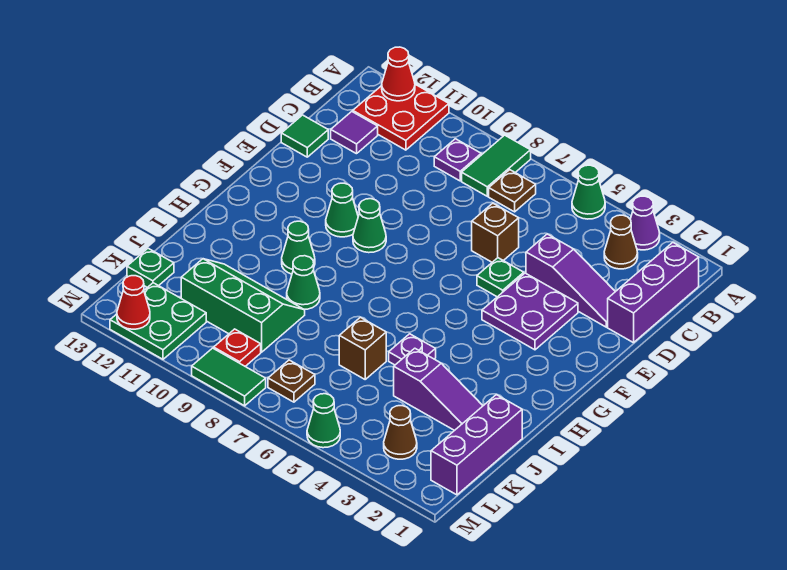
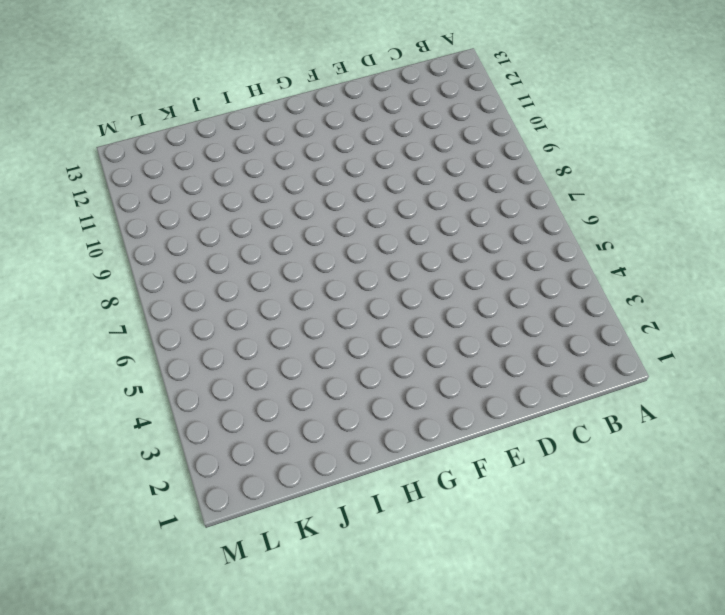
none -> purple cone A3 level 1
none -> green cone A5 level 1
none -> green tile A8:B8 level 1
none -> red plate A11:B12 level 1

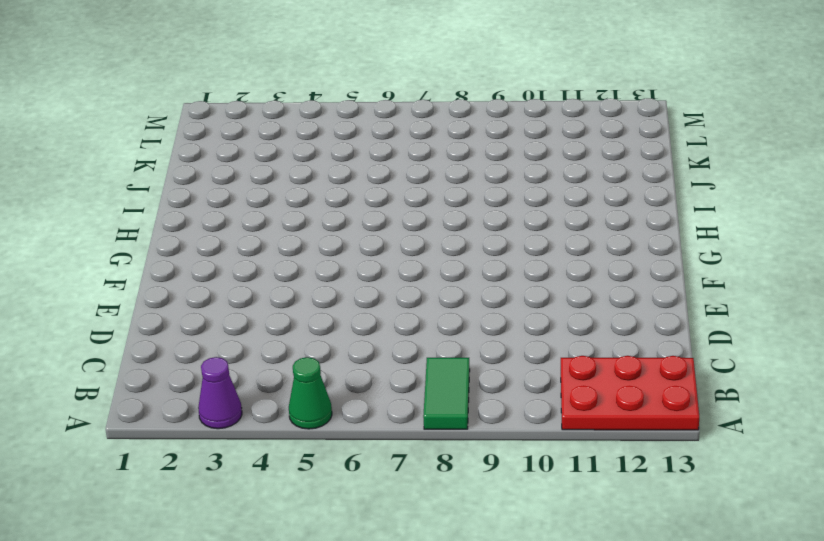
red plate A11:B13 level 1 -> red plate A11:B12 level 1
none -> purple brick B1:D1 level 1
none -> brown cone B3 level 1
none -> brown plate B7 level 1
none -> purple plate B9 level 1

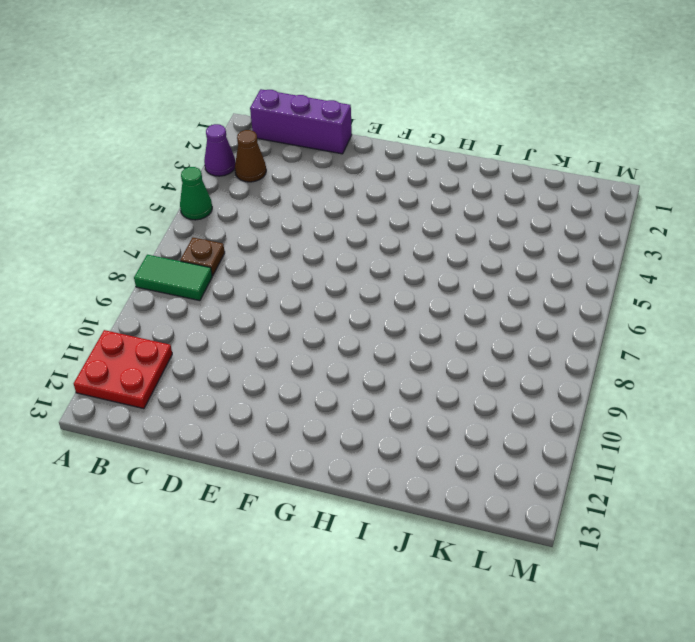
none -> purple plate B9 level 1
none -> purple tile C12 level 1
none -> purple slope D2:D4 level 1 top 4
none -> brown brick D6 level 1

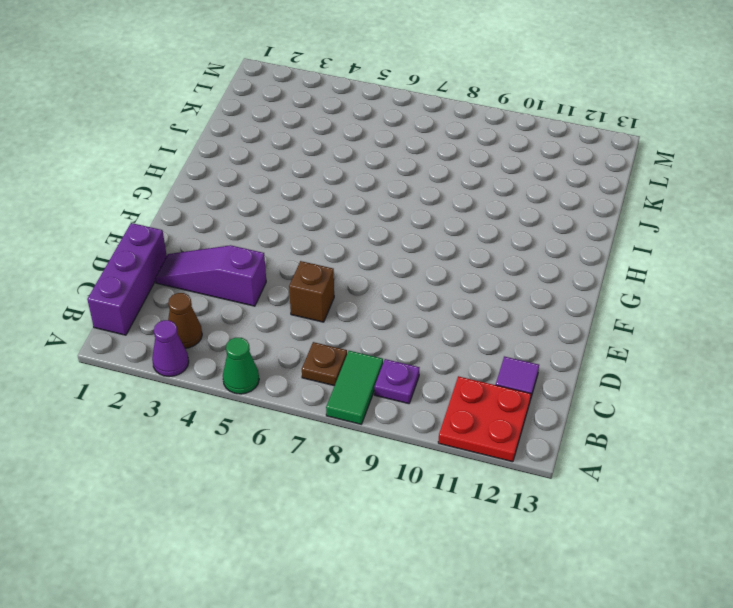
none -> green tile D13 level 1
none -> purple plate E3:F4 level 1
none -> green plate E5 level 1
none -> green cone F9 level 1

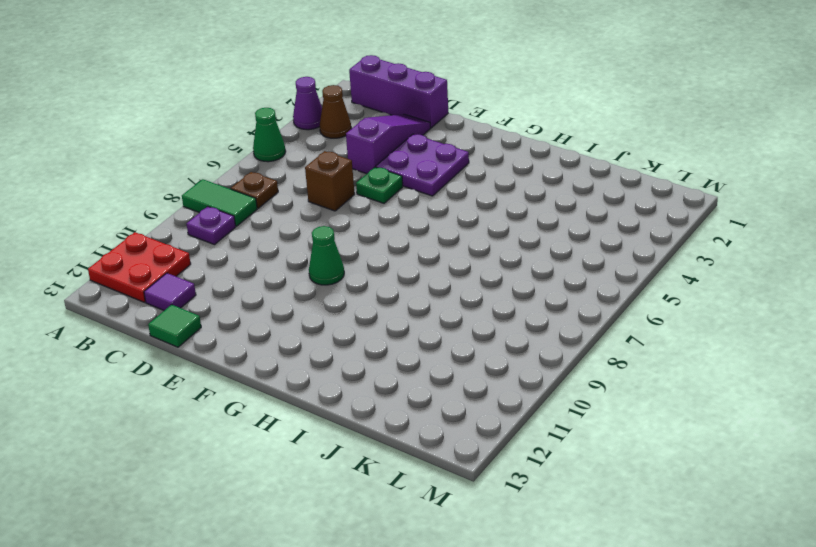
none -> green cone F10 level 1
none -> green cone H10 level 1
none -> purple plate I5 level 1
none -> green cone I9 level 1

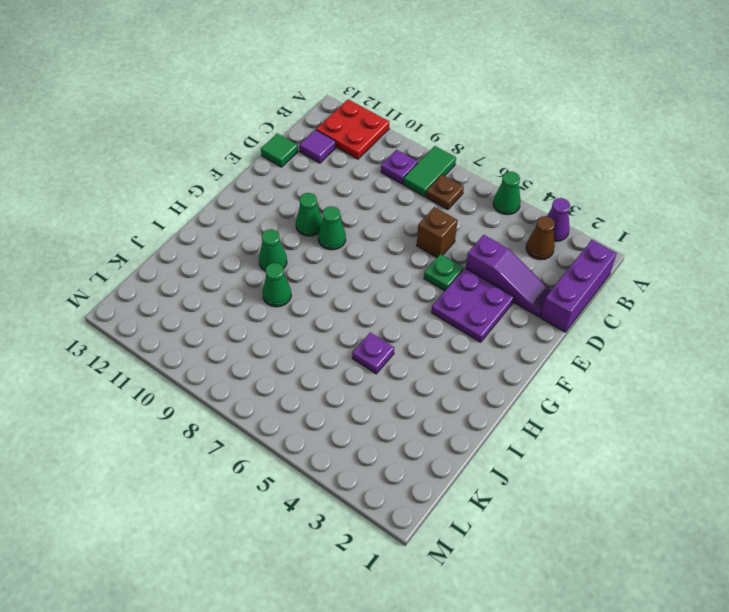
none -> purple brick J1:L1 level 1
none -> purple slope J2:J4 level 1 top 4
none -> brown brick J6 level 1
none -> green slope J9:K11 level 1 top K

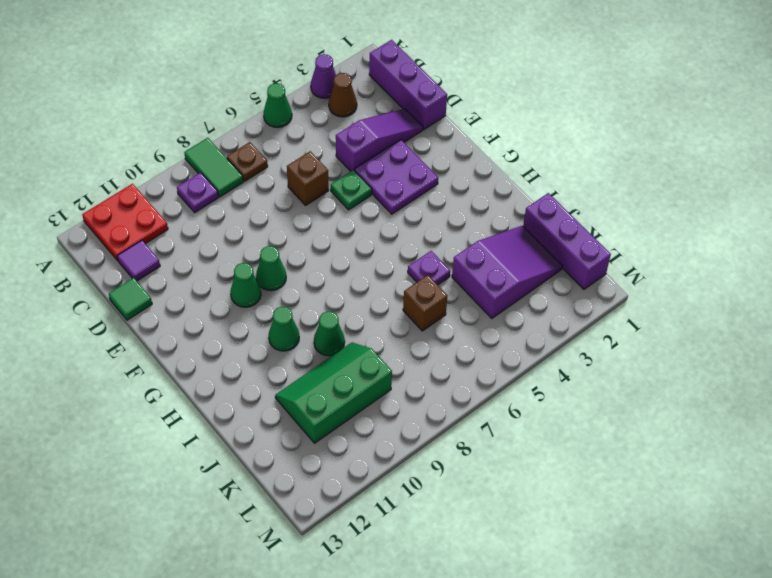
purple slope J2:K4 level 1 top 4 -> purple slope J2:J4 level 1 top 4
none -> green plate K13 level 1
none -> brown cone L3 level 1
none -> brown plate L7 level 1
none -> red plate L9 level 1

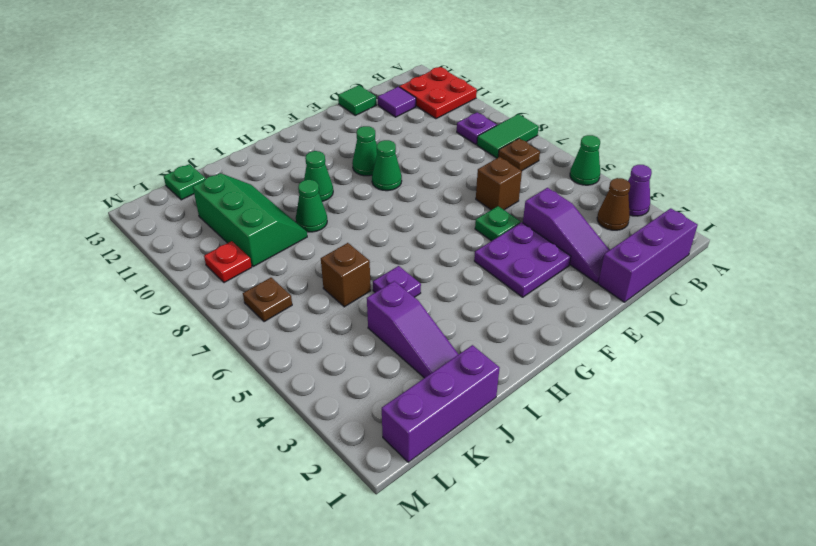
none -> brown cone L3 level 1
none -> green plate L11:M12 level 1
none -> green cone M5 level 1
none -> green tile M8:M9 level 1

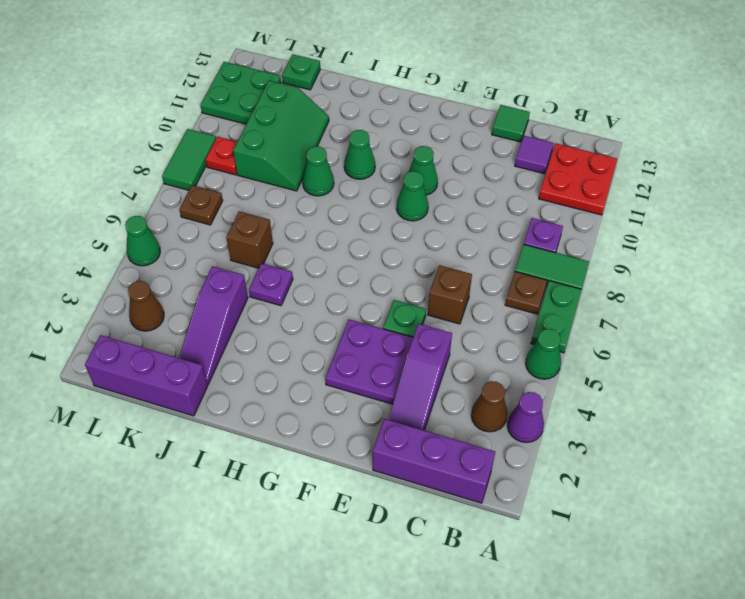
green plate A6:A7 level 1 -> none
none -> red cone A12 level 2
none -> red cone M12 level 2

